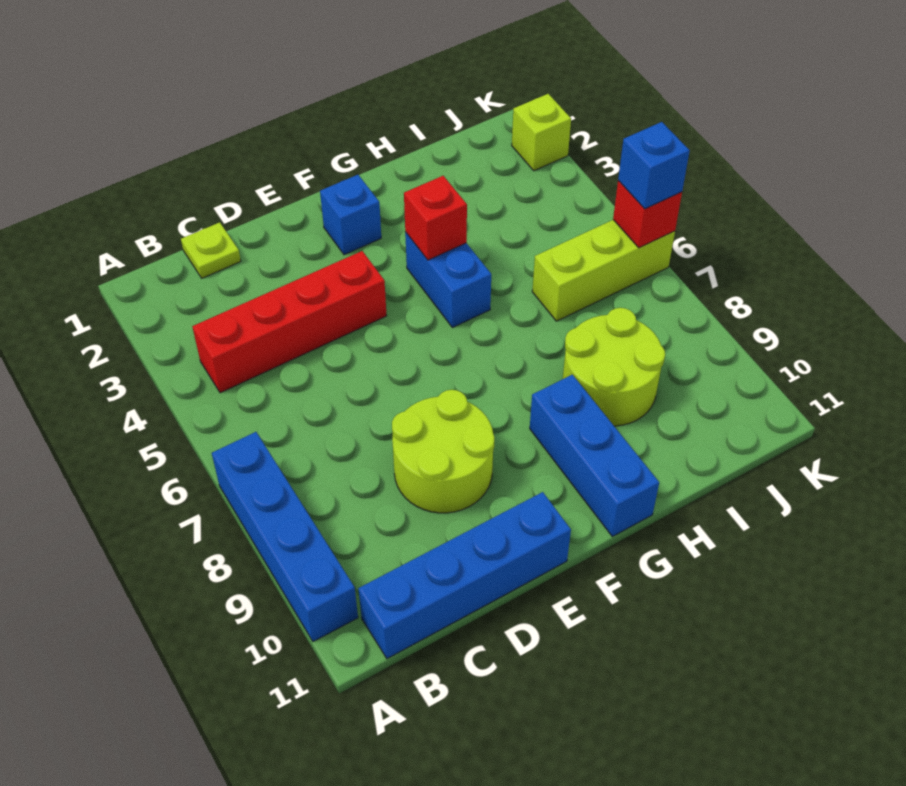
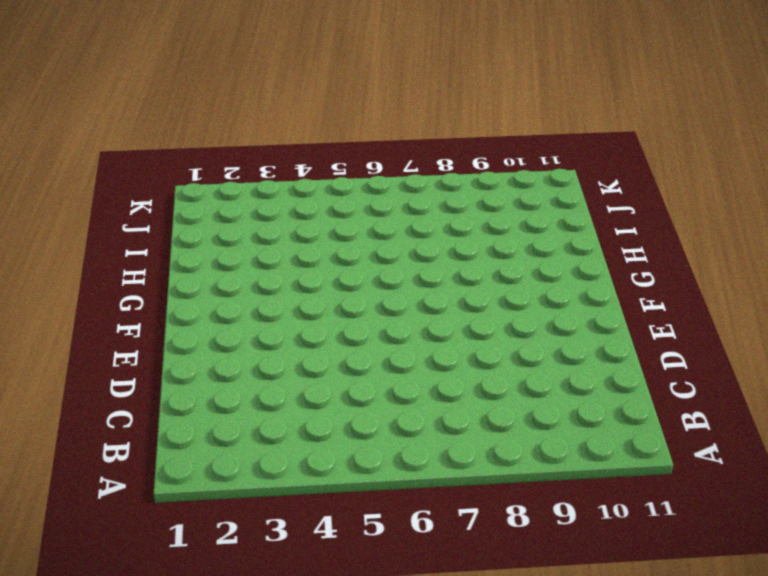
none -> blue brick A7:A10 level 1
none -> red brick B4:E4 level 1
none -> blue brick B11:E11 level 1

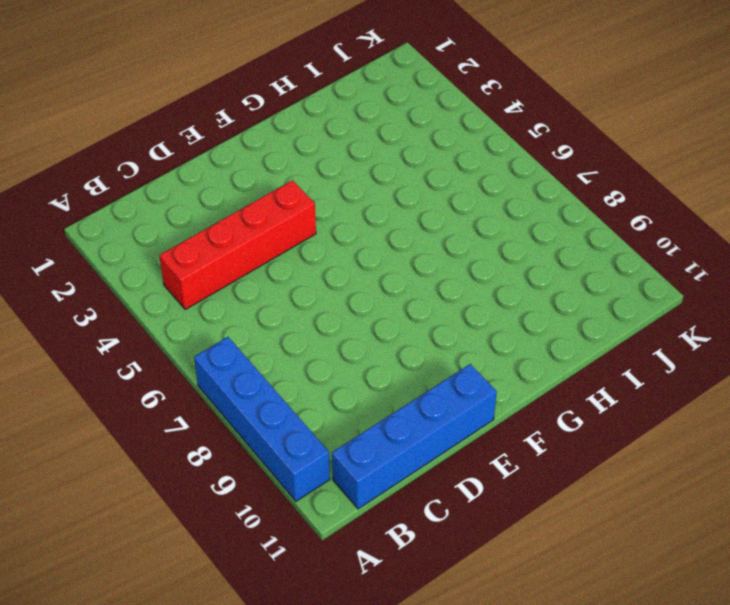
none -> lime plate C1 level 1
none -> lime round brick D8:E9 level 1
none -> blue brick F2 level 1

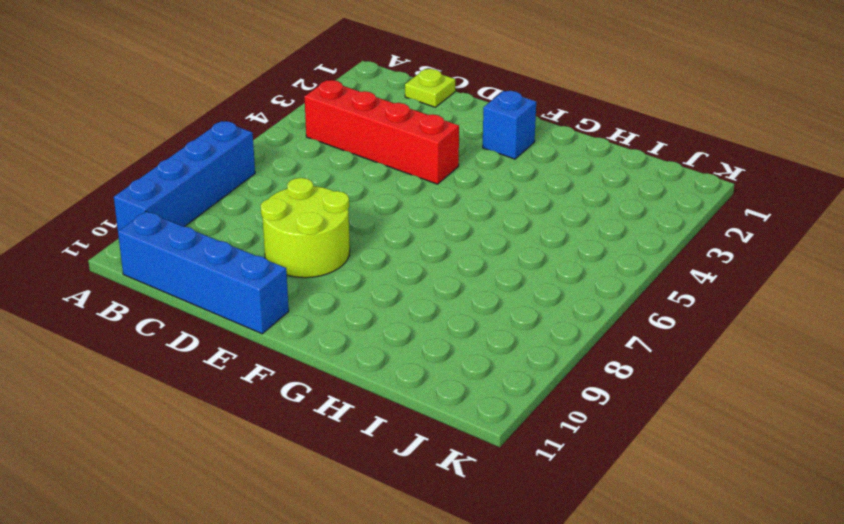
none -> blue brick G4:G5 level 1
none -> blue brick G9:G11 level 1
none -> lime round brick H8:I9 level 1

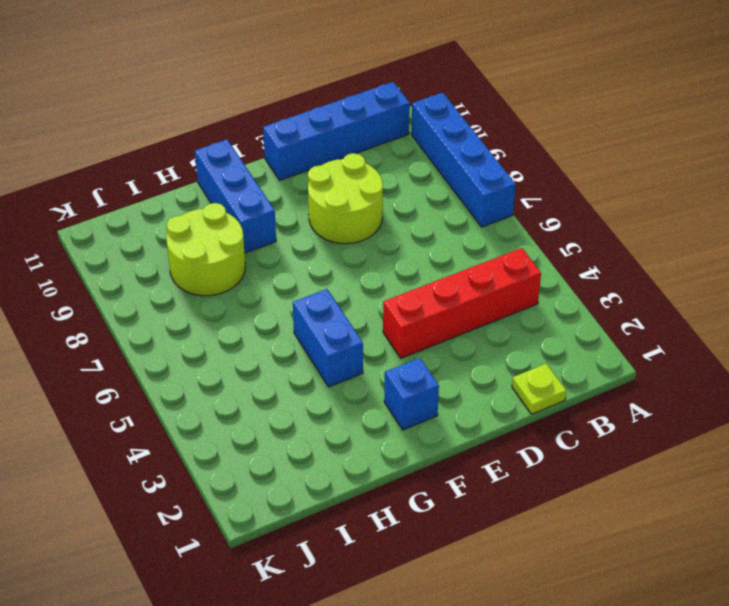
none -> lime brick I6:K6 level 1
none -> lime brick K2 level 1
none -> red brick G4 level 2

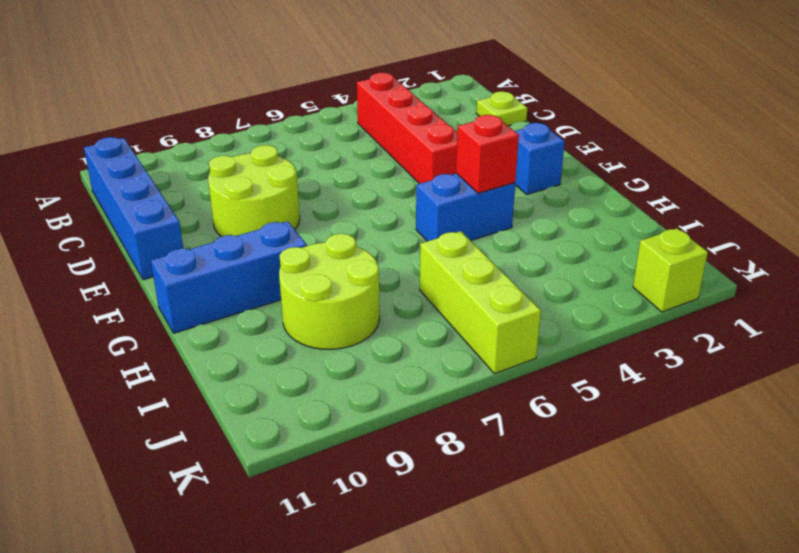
none -> blue brick A7:A10 level 1
none -> red brick K6 level 2
none -> blue brick K6 level 3

